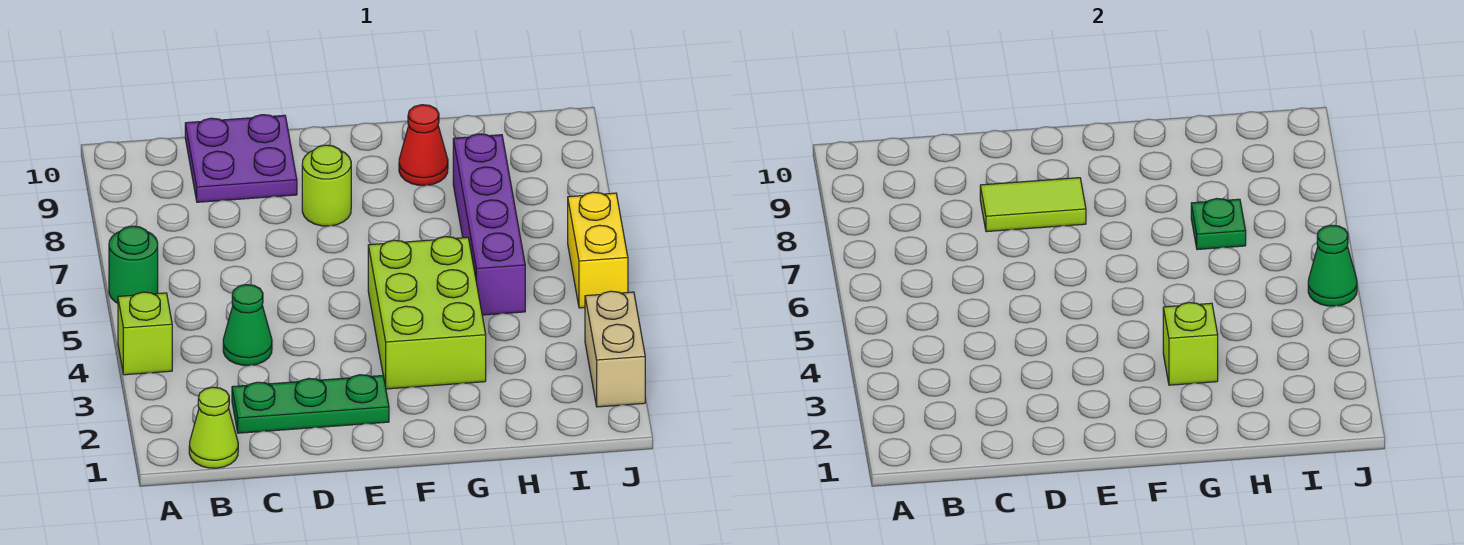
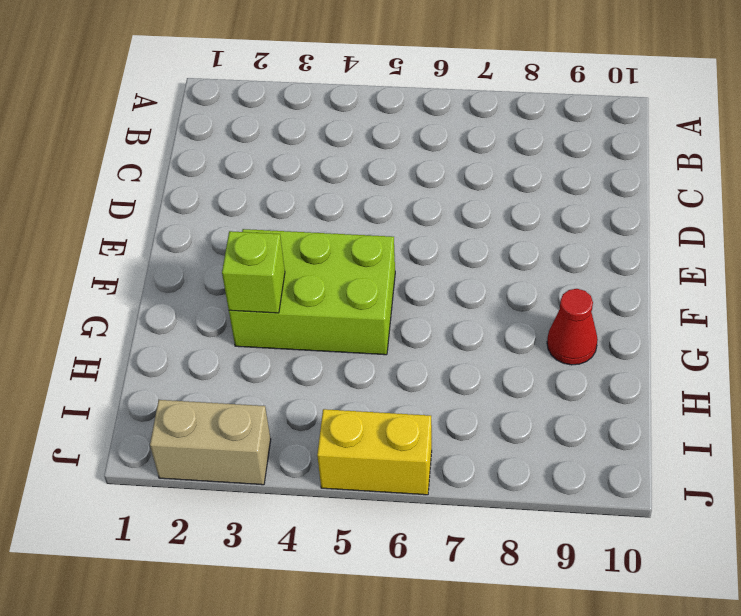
none -> lime brick A4 level 1
none -> green round brick A6 level 1
none -> lime cone B1 level 1

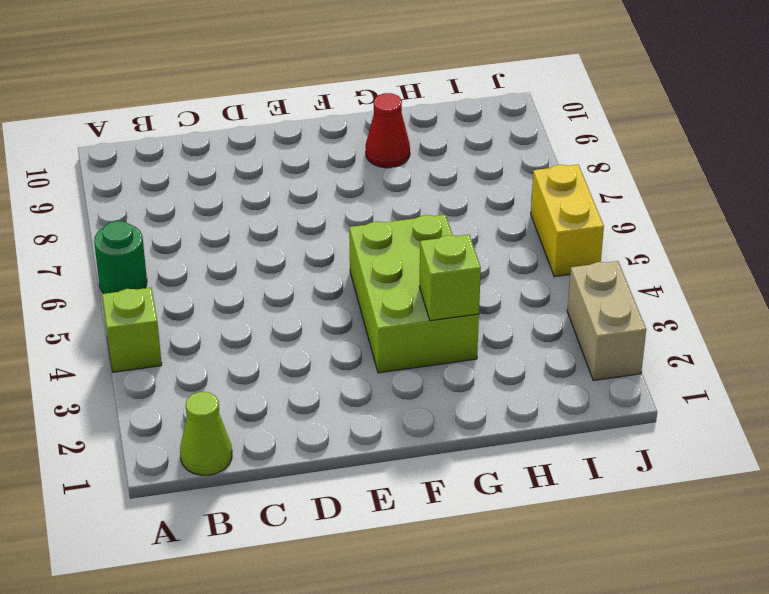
none -> green plate C2:E2 level 1
none -> green cone C4 level 1
none -> purple plate C9:D10 level 1

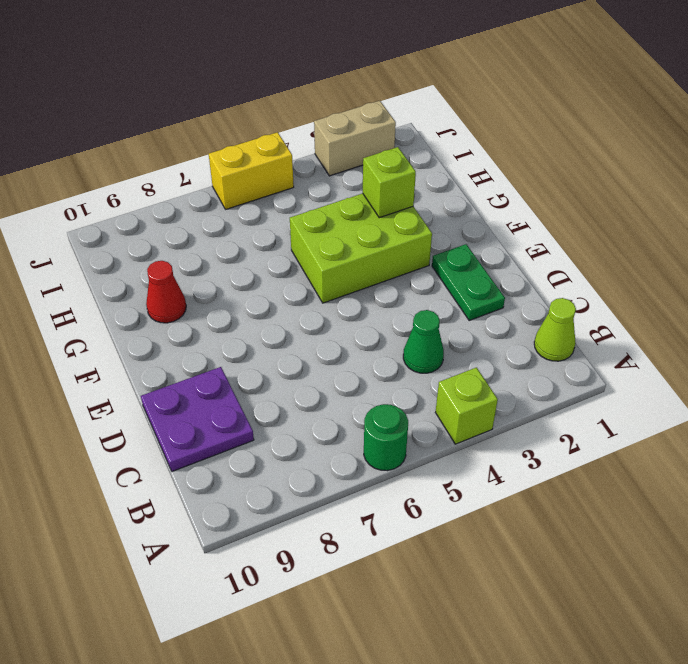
green plate D2:E2 level 1 -> green plate C2:E2 level 1
none -> lime round brick E8 level 1
none -> purple brick H5:H8 level 1
none -> lime tile D8:E8 level 2

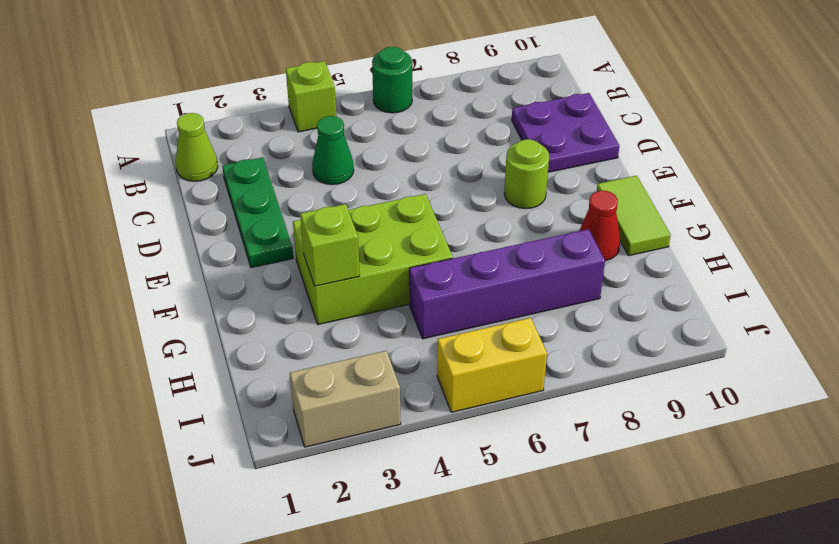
lime tile F10:G10 level 1 -> lime tile D8:E8 level 2
none -> green plate H7 level 2
none -> green cone J5 level 2

